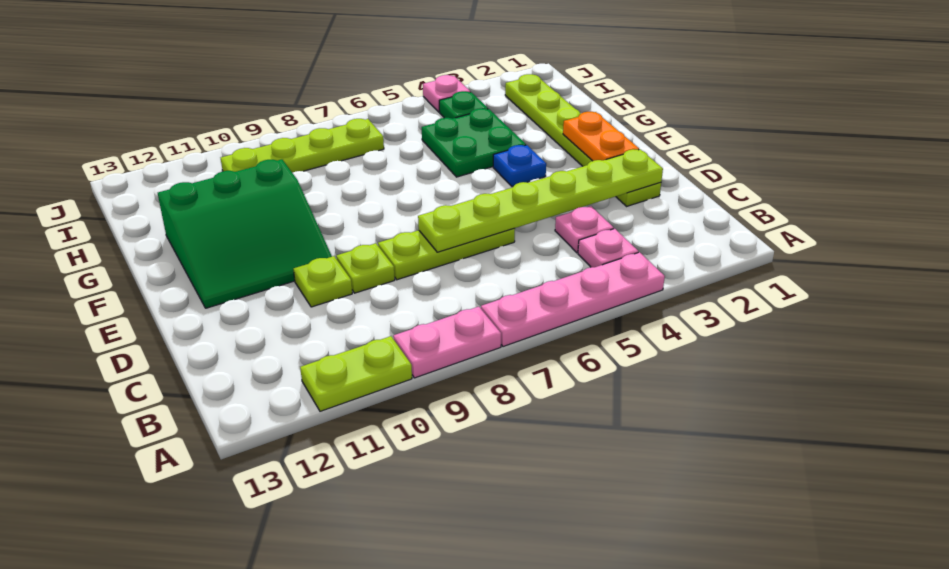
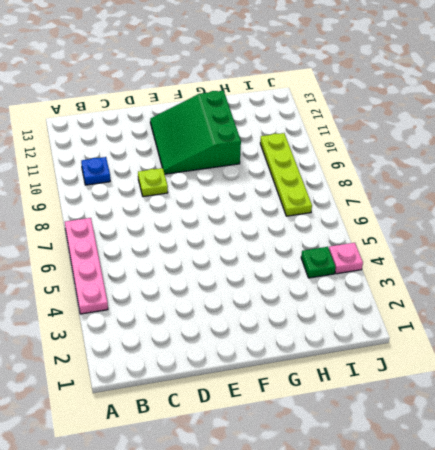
blue plate B10 level 1 -> blue plate F4 level 1
none -> pink plate A8:A9 level 1
none -> lime plate A10:A11 level 1
none -> pink plate B4 level 1

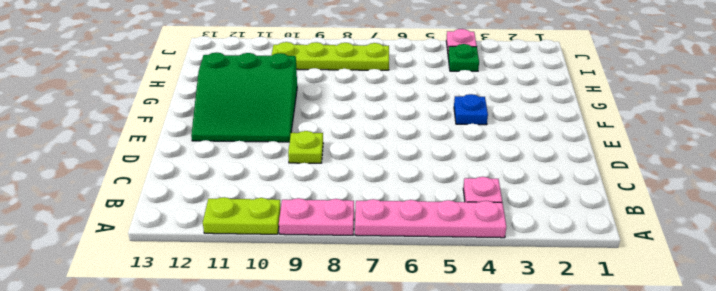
none -> pink plate C4 level 1
none -> lime plate D2:I2 level 1
none -> lime plate D6:D8 level 1

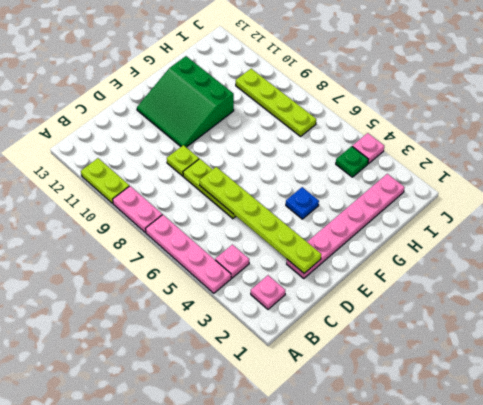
pink plate B2 level 1 -> pink plate C4 level 1
pink plate D2:I2 level 1 -> lime plate D2:I2 level 1
none -> lime plate D10 level 1
none -> green plate G4:H5 level 1
none -> orange plate E2:F2 level 2

